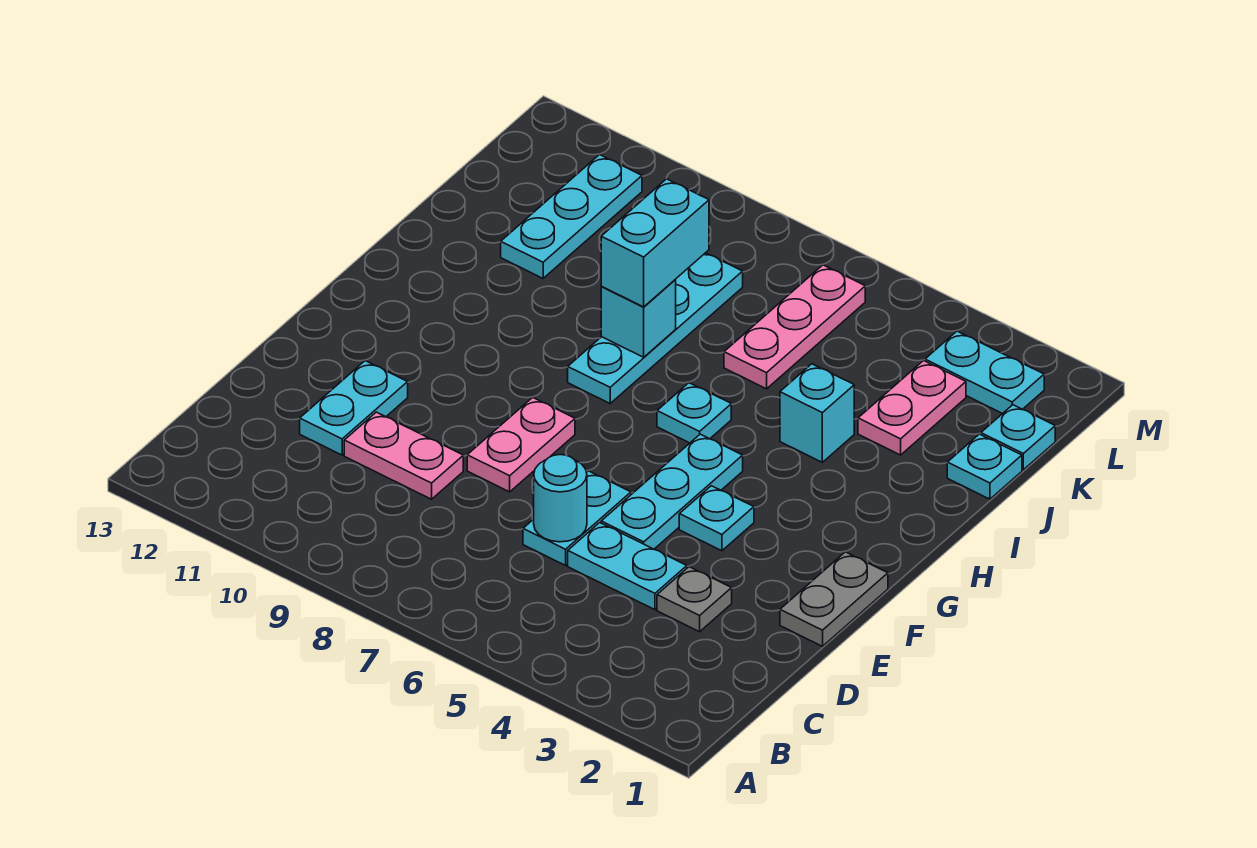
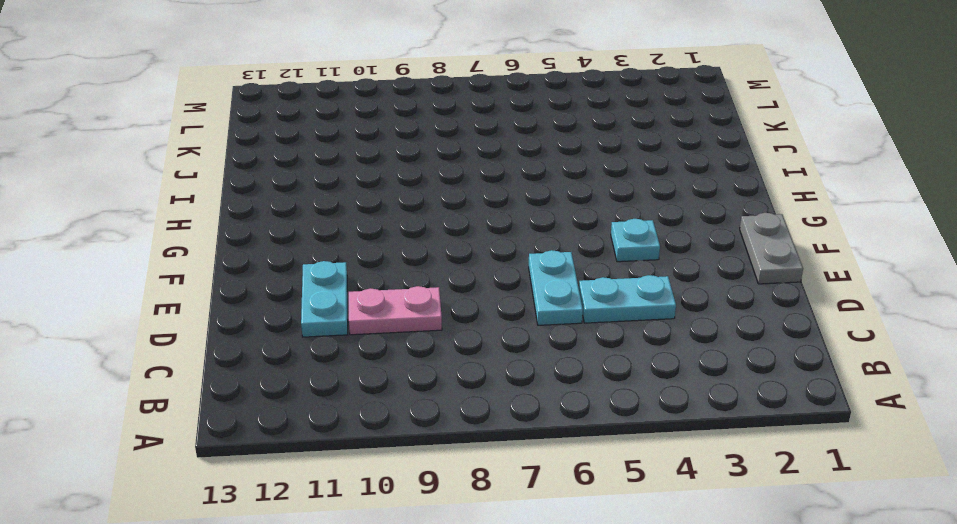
none -> grey plate D3 level 1
none -> cyan plate E5:G5 level 1
none -> pink plate E8:F8 level 1

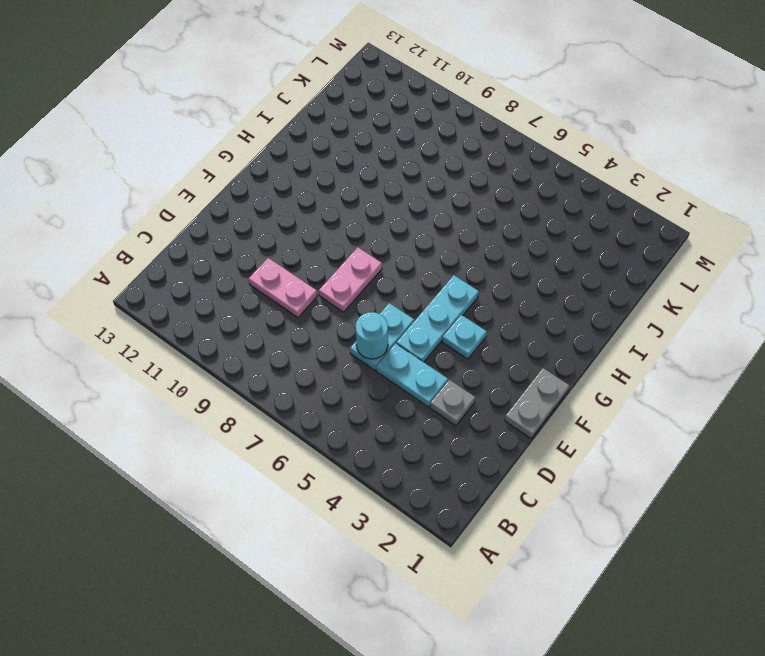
none -> cyan plate D11:E11 level 1
none -> cyan plate H6 level 1
none -> cyan plate H8:K8 level 1

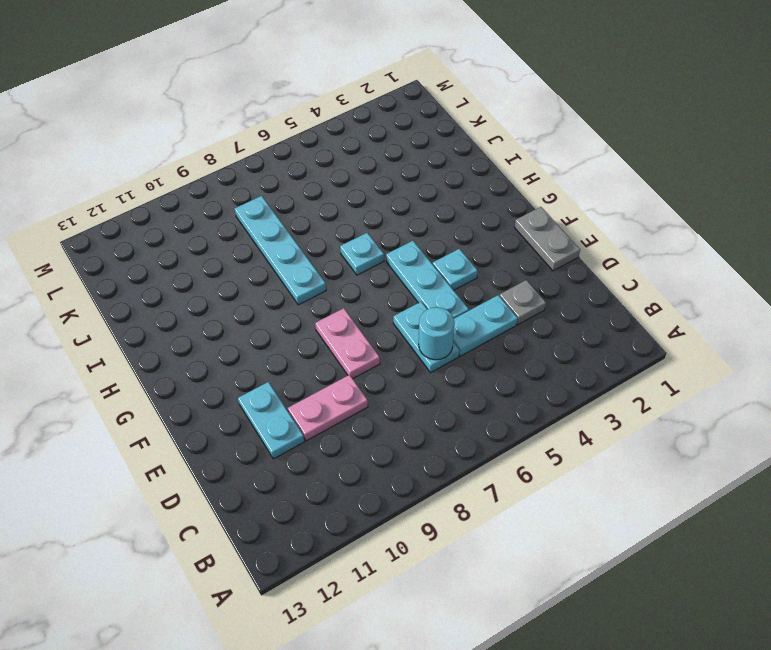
none -> cyan brick I4 level 1
none -> cyan plate J1 level 1
none -> pink plate J3:K3 level 1

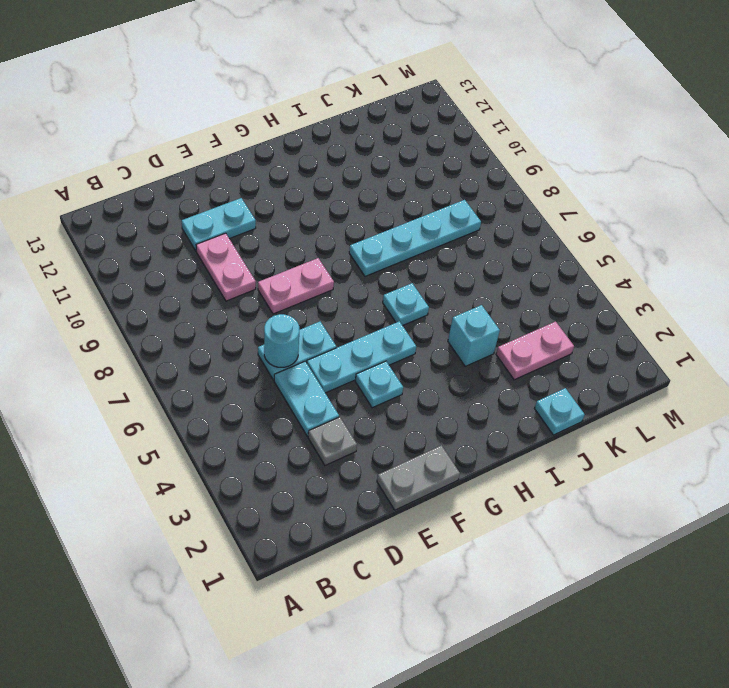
none -> pink plate J6:L6 level 1
none -> cyan plate J11:L11 level 1
none -> cyan plate K1 level 1

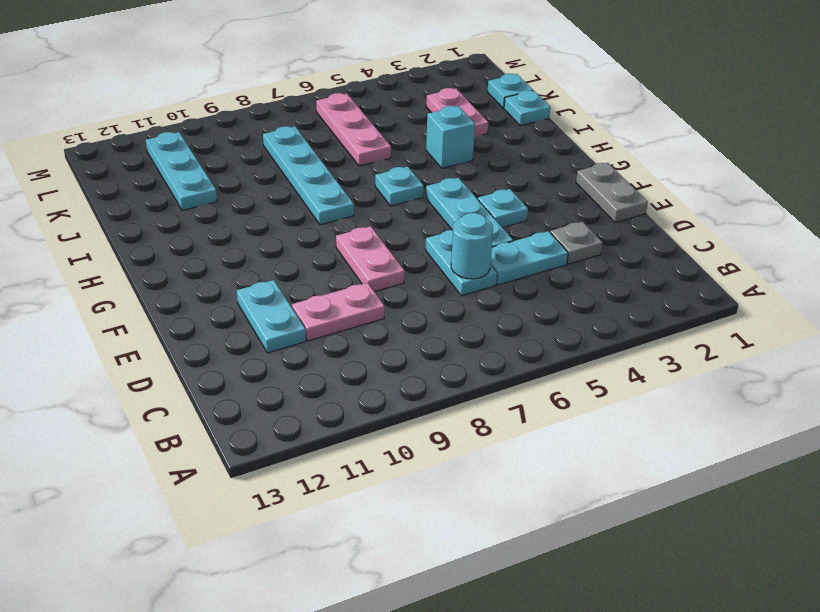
none -> cyan plate L2:L3 level 1
none -> cyan brick I8 level 2
none -> cyan brick I8:J8 level 3

